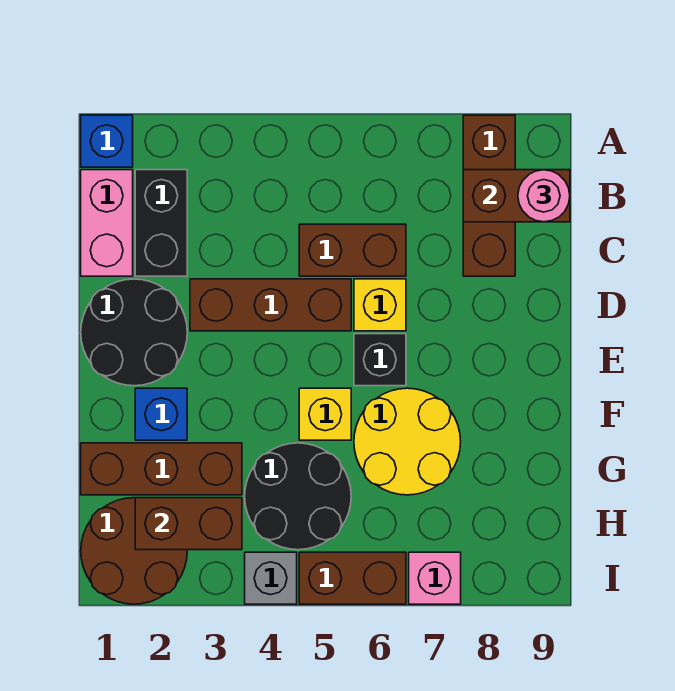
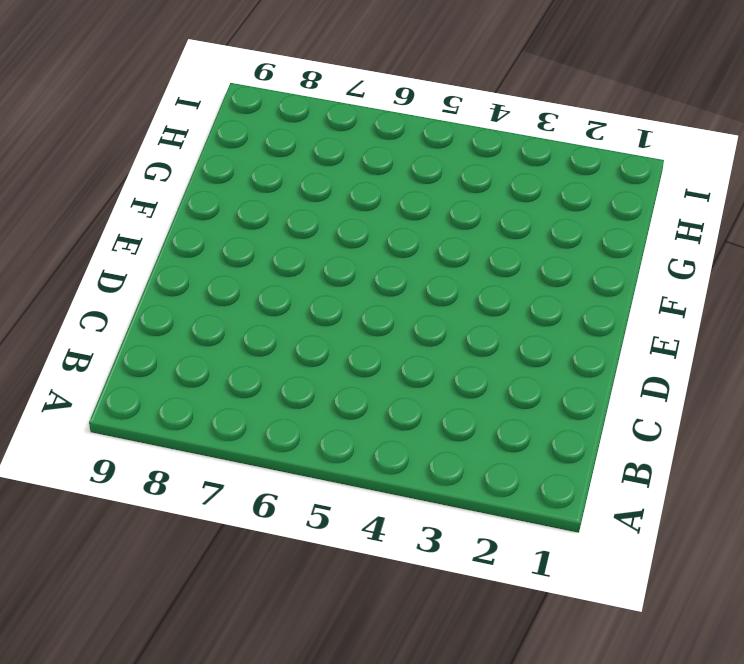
none -> blue brick A1 level 1
none -> brown brick A8:C8 level 1
none -> pink brick B1:C1 level 1

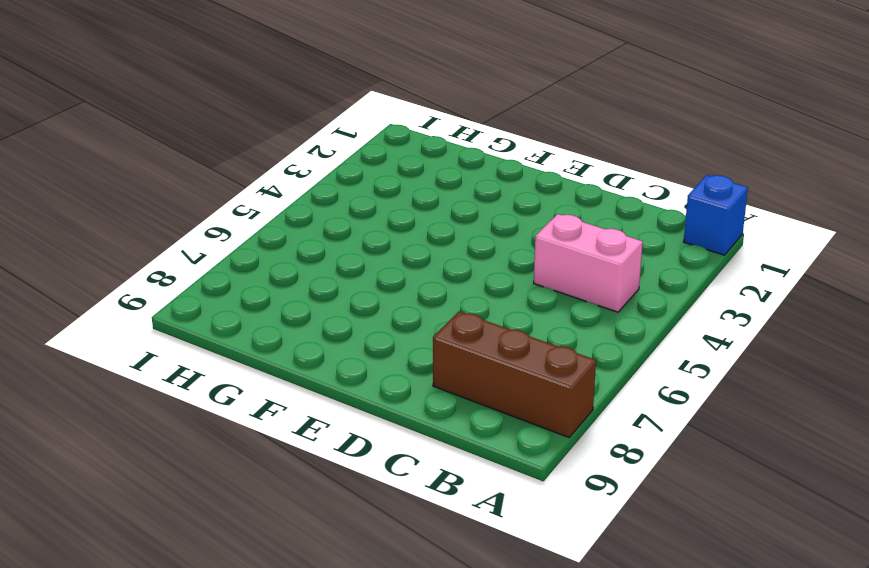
pink brick B4:C4 level 1 -> pink brick B1:C1 level 1
none -> black brick B2:C2 level 1
none -> brown brick C5:C6 level 1
none -> black round brick D1:E2 level 1

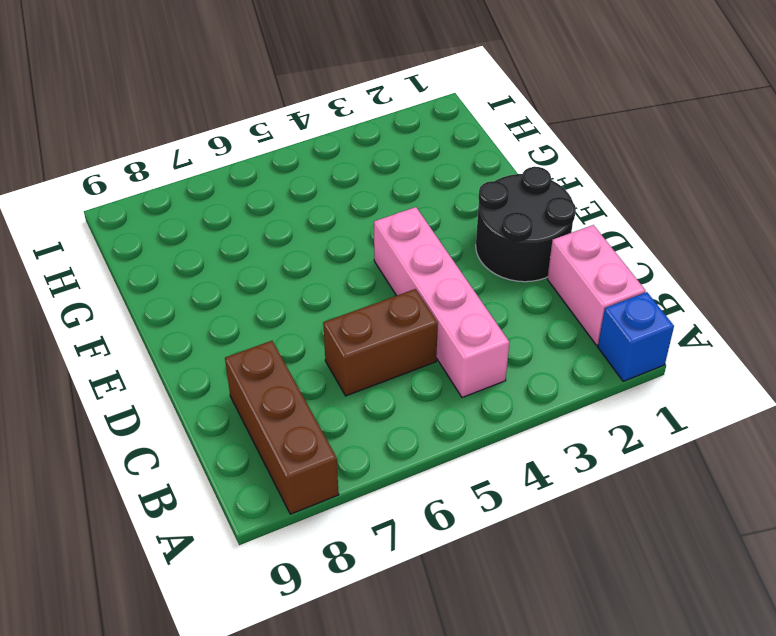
pink brick B4:E4 level 1 -> brown brick D3:D5 level 1
none -> black brick B2:C2 level 1
none -> yellow brick D6 level 1
none -> black brick E6 level 1

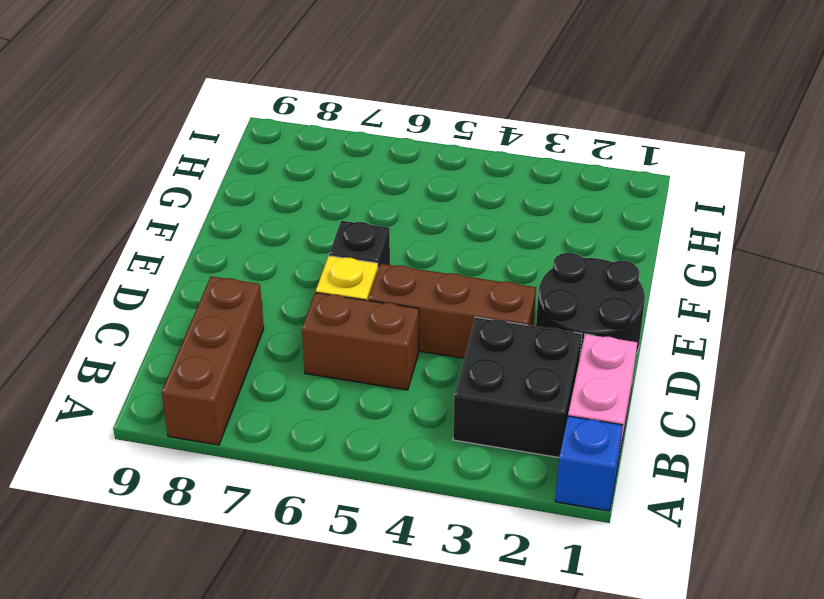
black brick B2:C3 level 1 -> black brick B2:C2 level 1
none -> blue brick F2 level 1
none -> yellow brick F5 level 1
none -> yellow round brick F6:G7 level 1

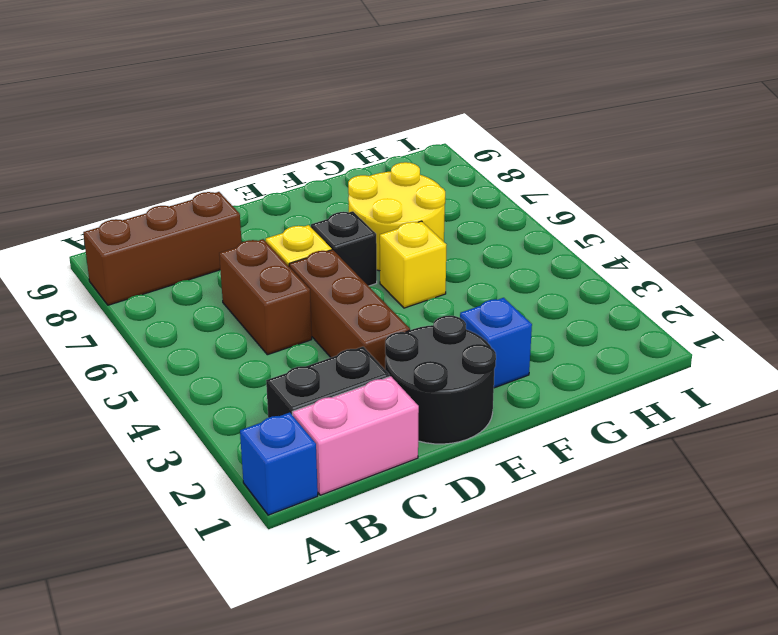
none -> brown brick G1:G3 level 1
none -> black round brick G4:H5 level 1
none -> brown round brick H1:I2 level 1

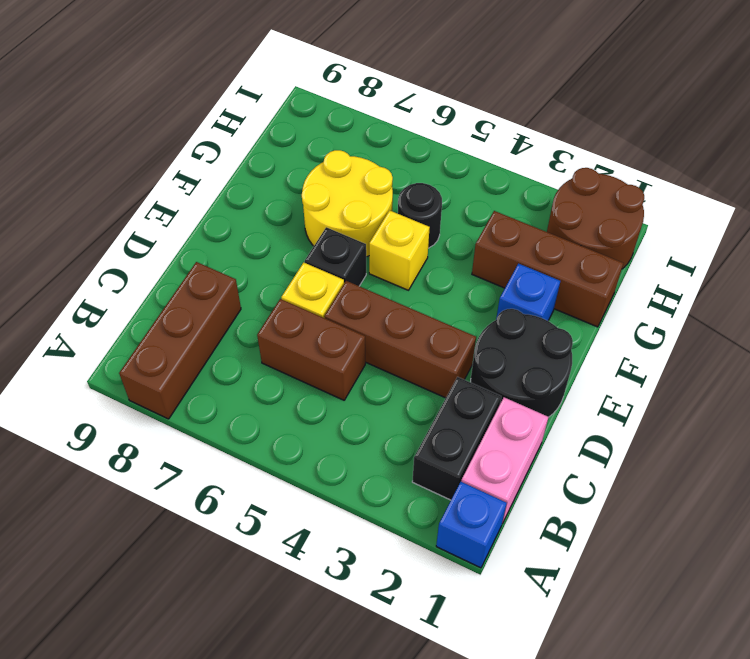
black round brick G5 level 1 -> black round brick G4:H5 level 1
none -> grey brick I4 level 1
none -> brown brick I5:I6 level 1
none -> pink brick I7 level 1

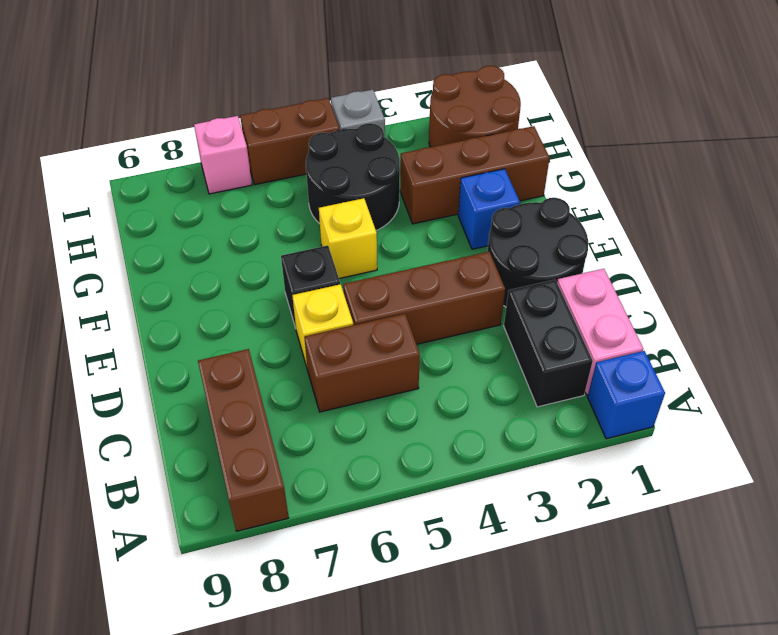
none -> yellow round brick F6:G7 level 1
none -> brown brick B8:B9 level 2
none -> brown brick H2:H3 level 2

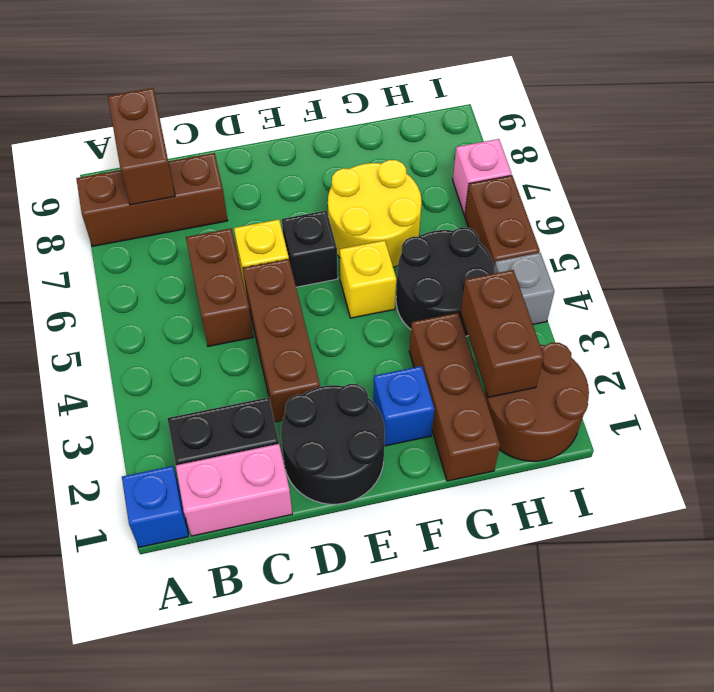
none -> pink round brick B9 level 3

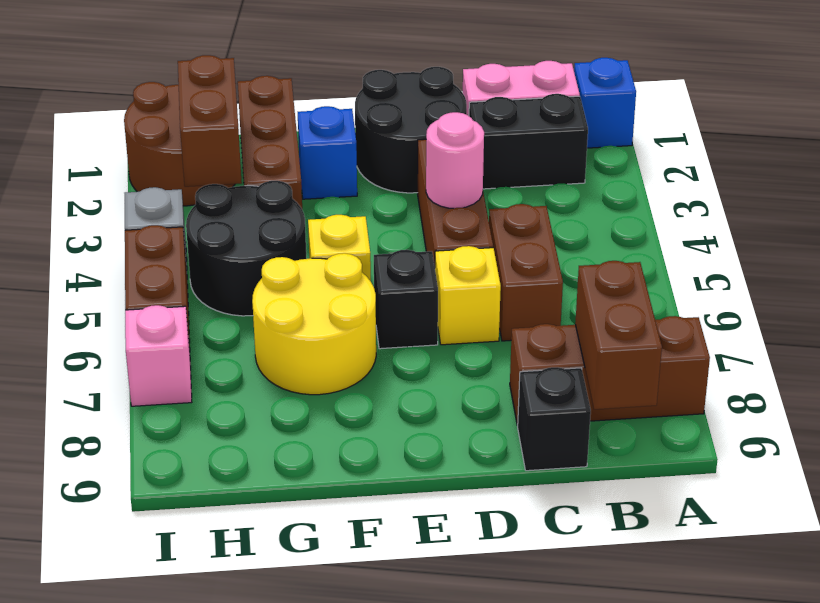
black brick C9 level 1 -> none
pink round brick D4 level 2 -> pink round brick B9 level 3

